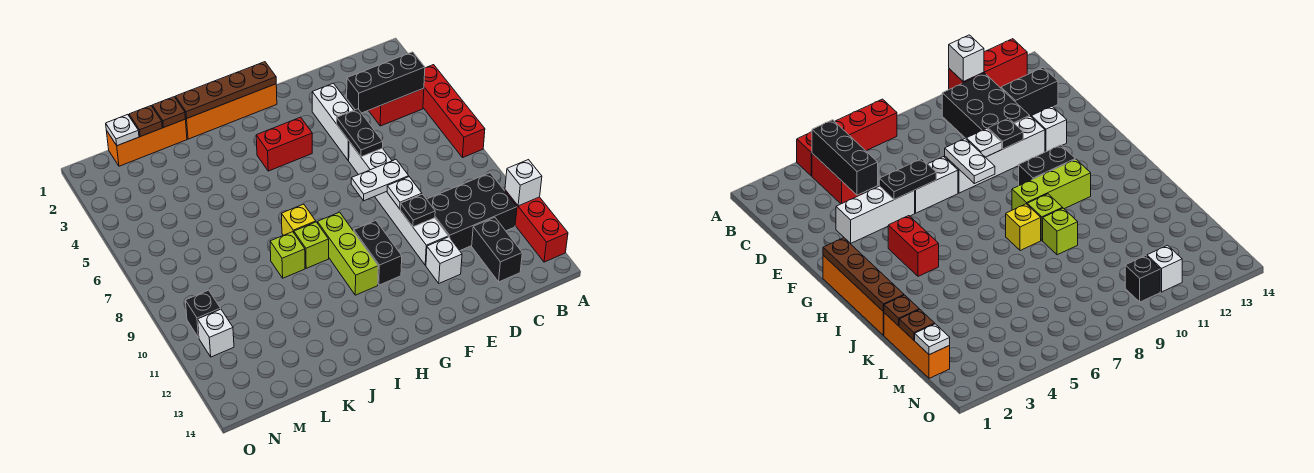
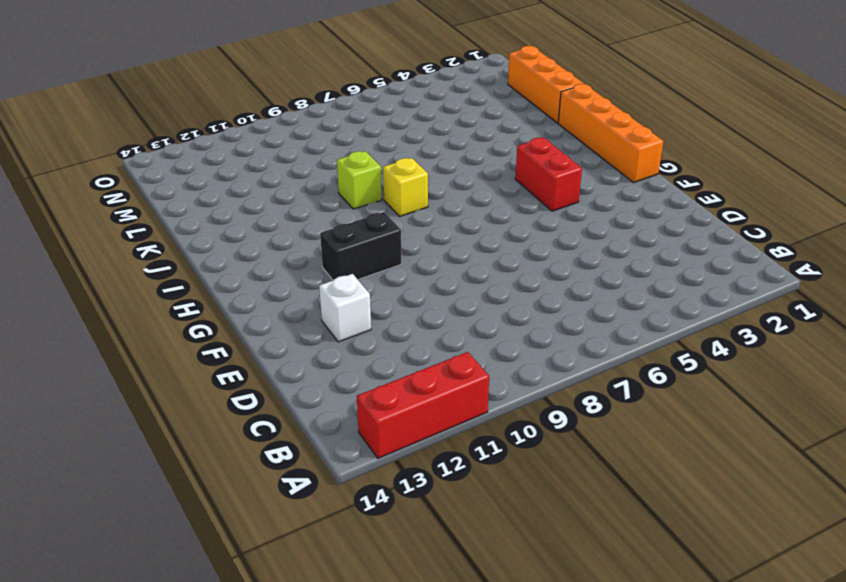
none -> red brick A4:A7 level 1
none -> red brick B4:C4 level 1
none -> black brick B10:D11 level 1

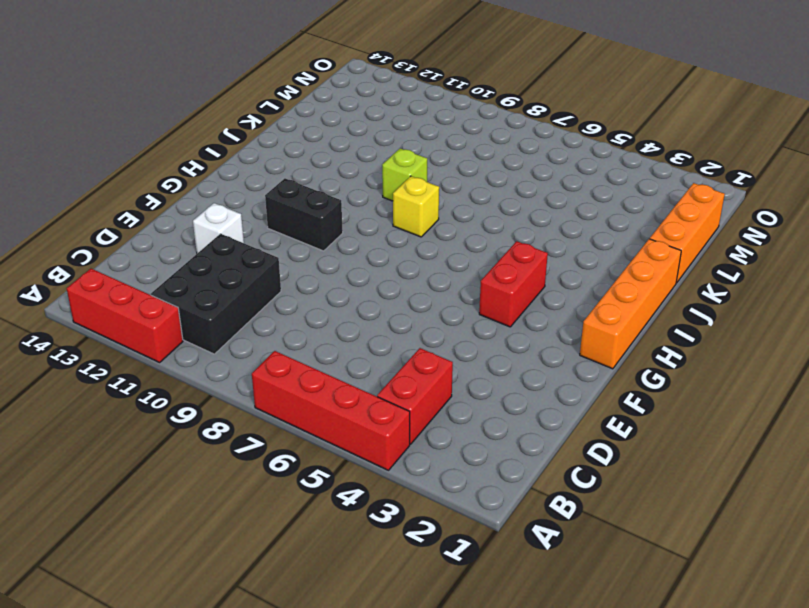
none -> black brick C12:C13 level 1
none -> white brick E3:E5 level 1
none -> white brick E6:E7 level 1

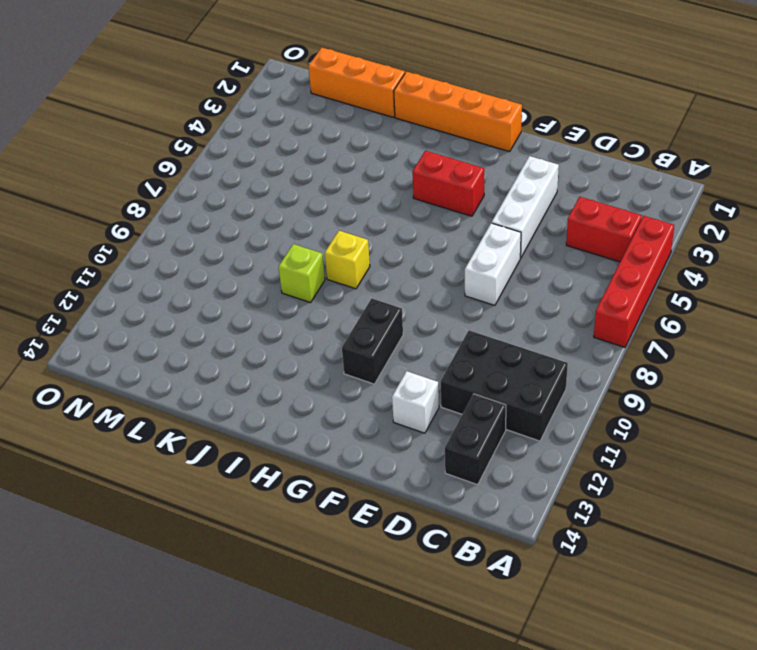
none -> red brick A11:A13 level 1
none -> white brick E8:E11 level 1
none -> lime brick H9:H11 level 1

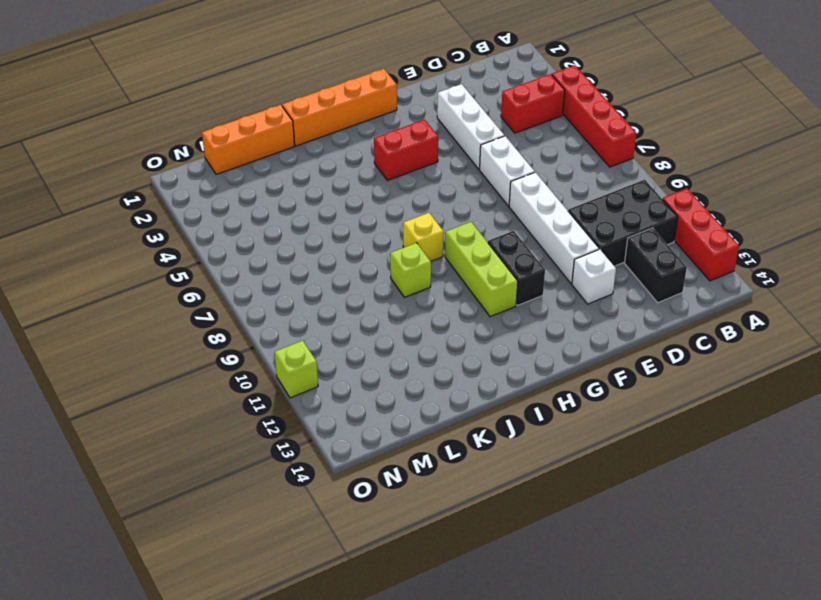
lime brick O11 level 1 -> lime brick I9 level 1
none -> black brick N10 level 1
none -> white brick N11 level 1
none -> white brick A11 level 2

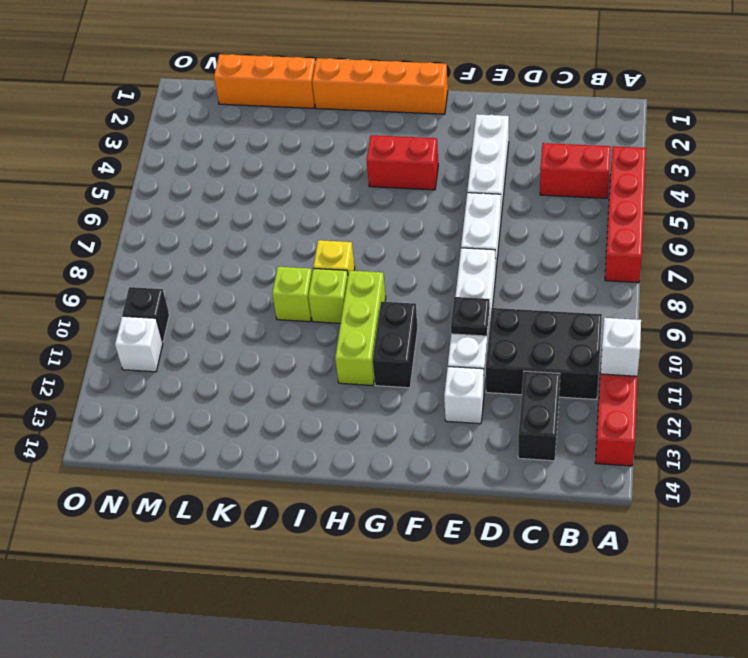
none -> black brick B4:D4 level 2
none -> black plate E5:E6 level 2
none -> white plate E8:F8 level 2

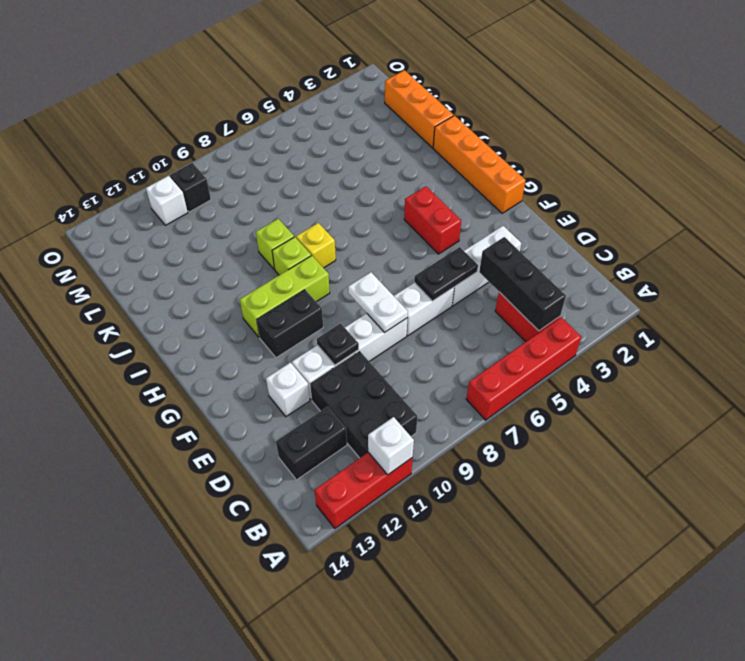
none -> white plate E9 level 2
none -> brown plate G1:J1 level 2
none -> brown plate K1 level 2

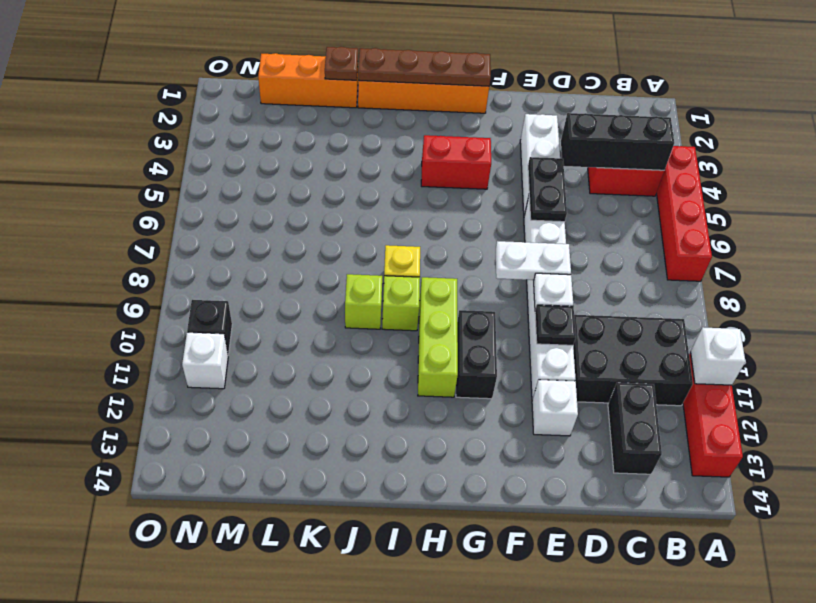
none -> brown plate L1 level 2
none -> white plate M1 level 2

